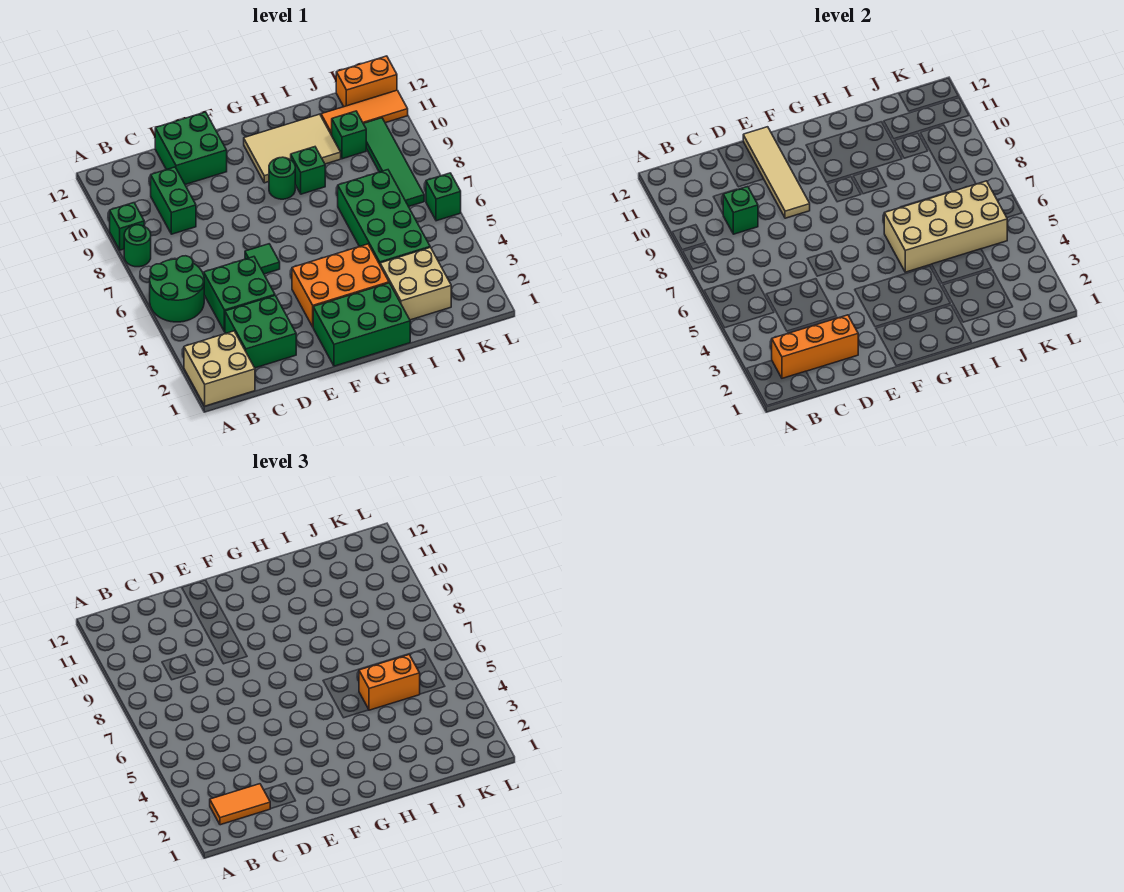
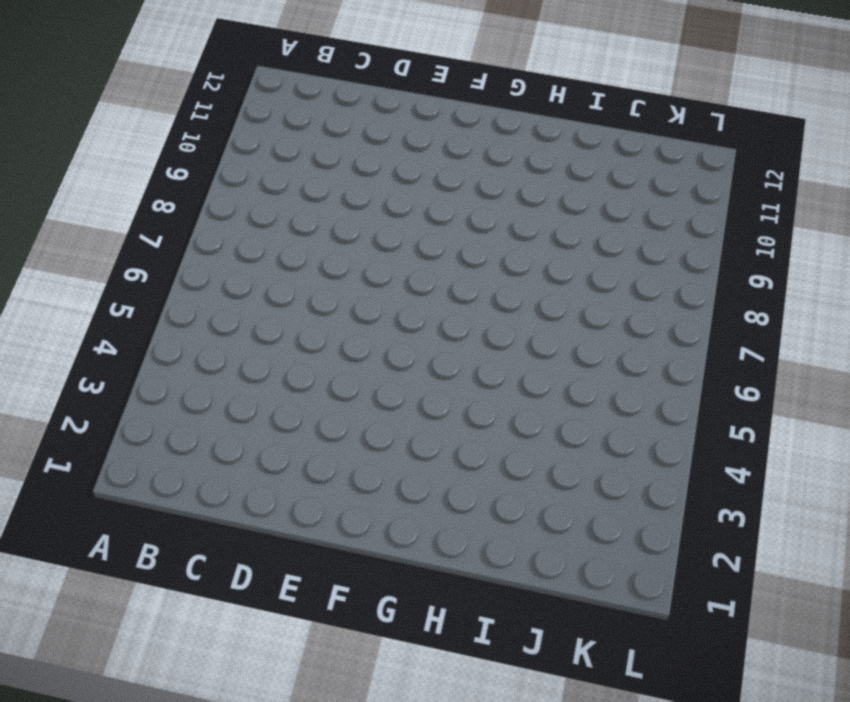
none -> tan brick A1:B2 level 1
none -> green round brick A5:B6 level 1
none -> green round brick A8 level 1

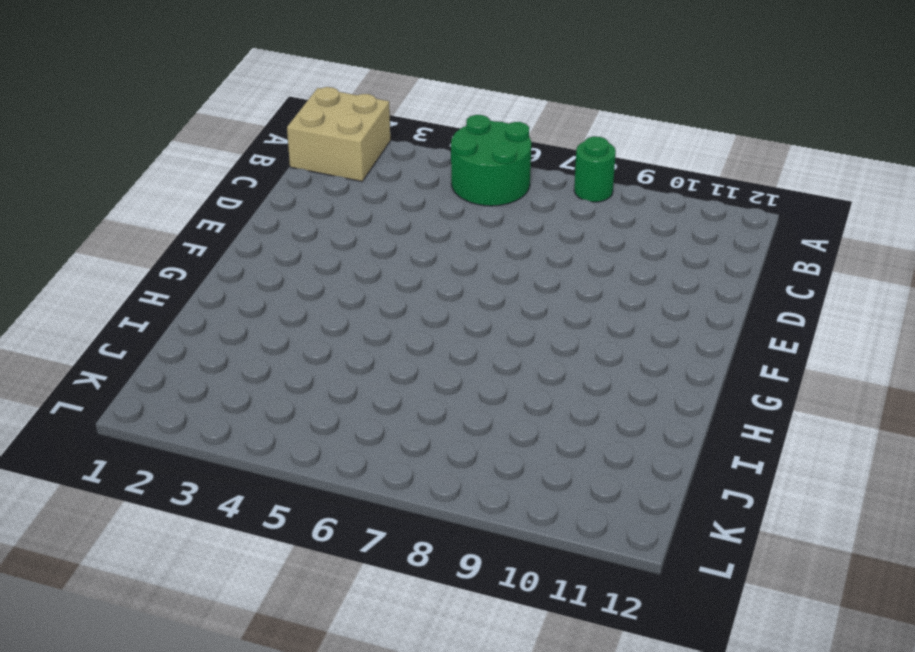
none -> green brick A9 level 1
none -> green brick C2:D3 level 1
none -> green brick C4:D5 level 1

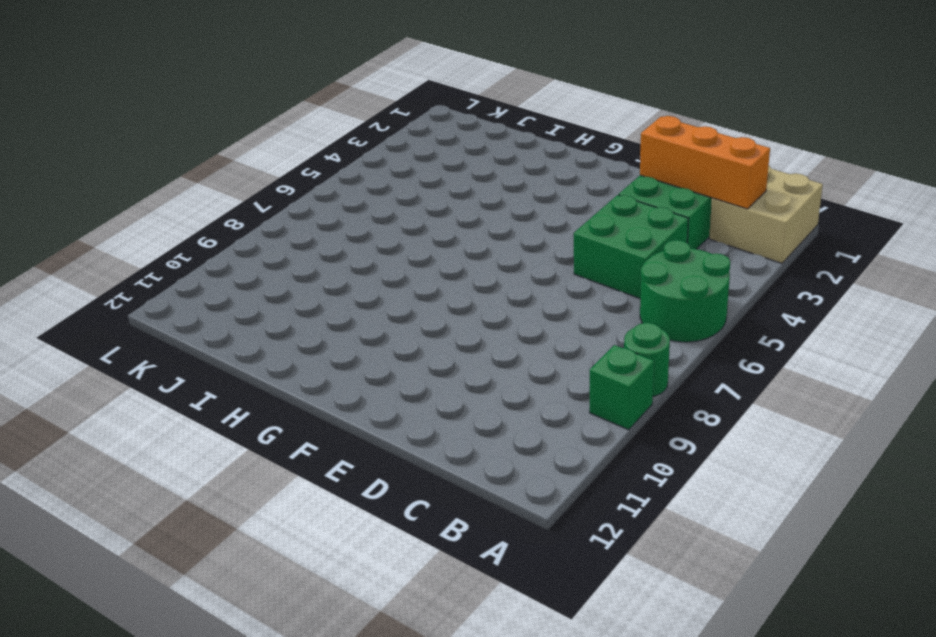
none -> green brick C9:C10 level 1
none -> green brick D11:E12 level 1
none -> green tile E6 level 1

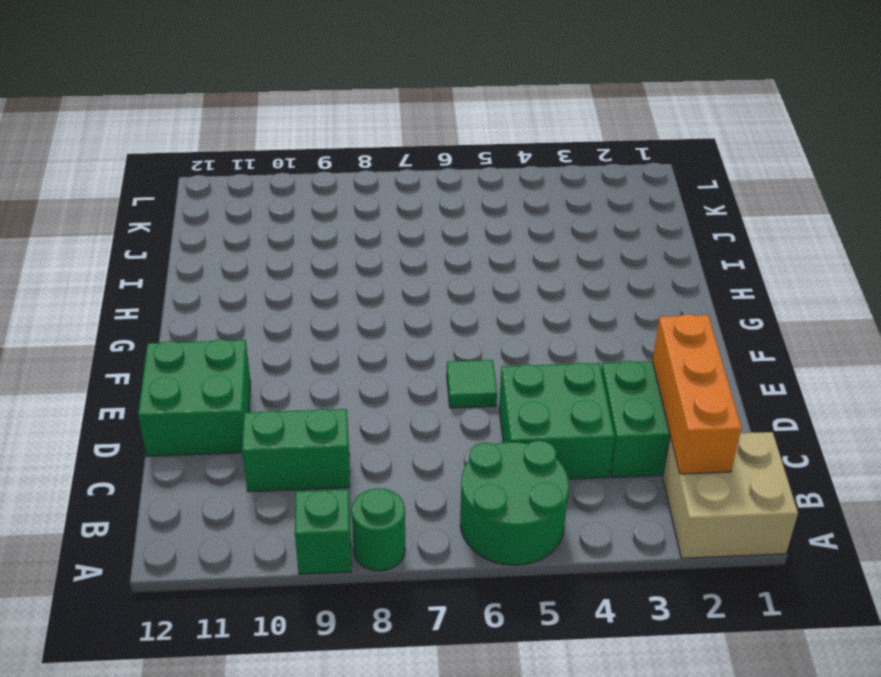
none -> green brick F1:H2 level 1
none -> orange brick F3:H4 level 1
none -> green round brick G9 level 1

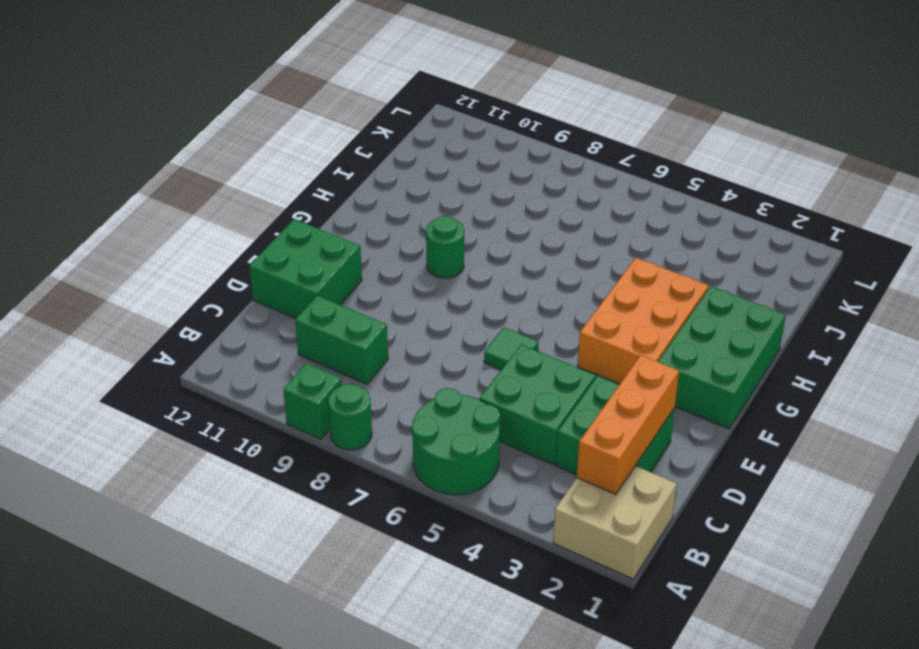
none -> tan tile G10:I11 level 1
none -> green brick H9 level 1
none -> tan brick I2:J3 level 1

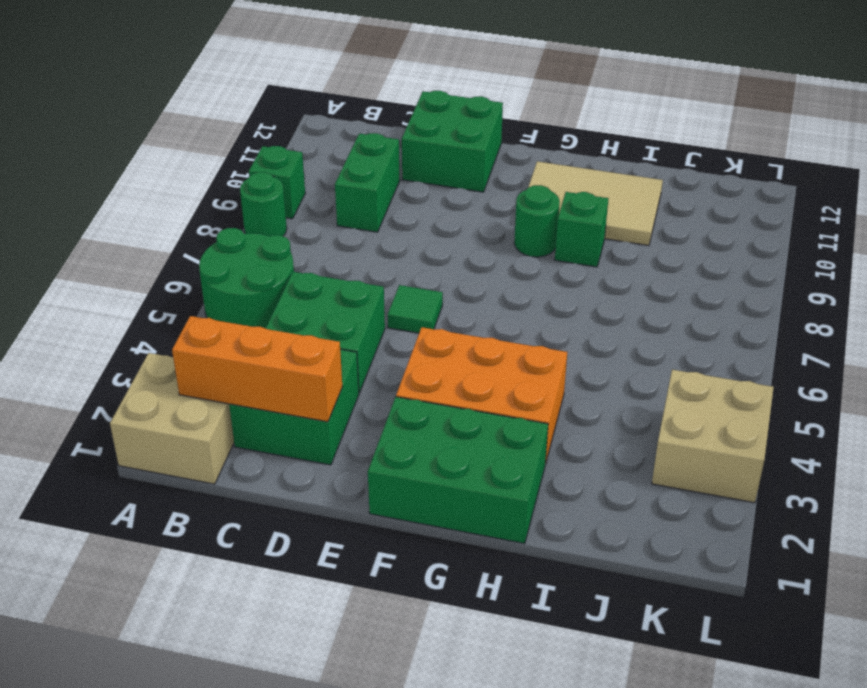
tan brick K3:L4 level 1 -> tan brick I2:J3 level 1
none -> green brick I4:J7 level 1
none -> green brick J10 level 1
none -> orange tile J11:L11 level 1

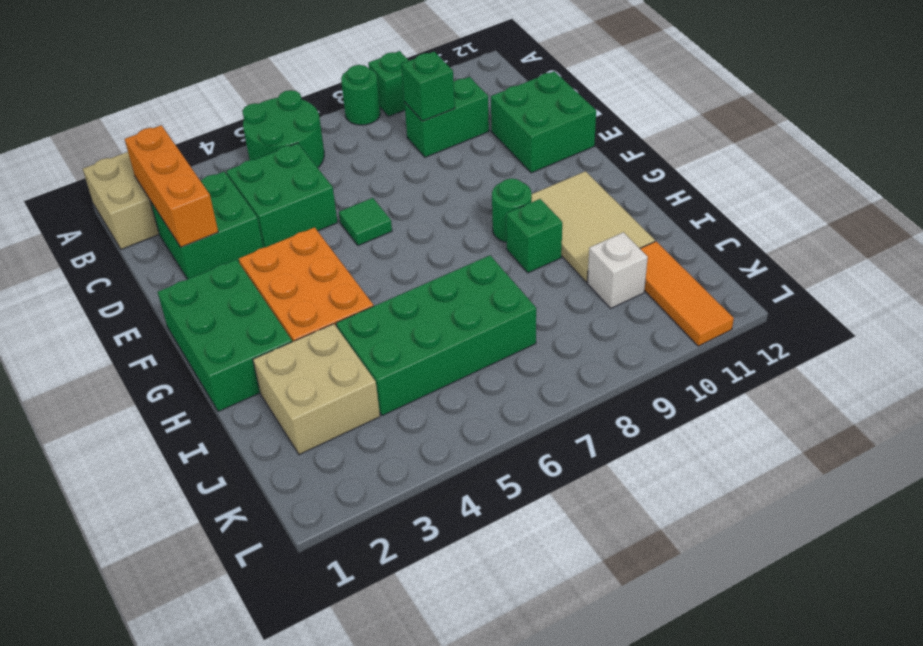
white brick J10 level 1 -> green brick J10 level 1
none -> green tile K7:K10 level 1
none -> orange brick K12:L12 level 1
none -> green brick L6 level 1

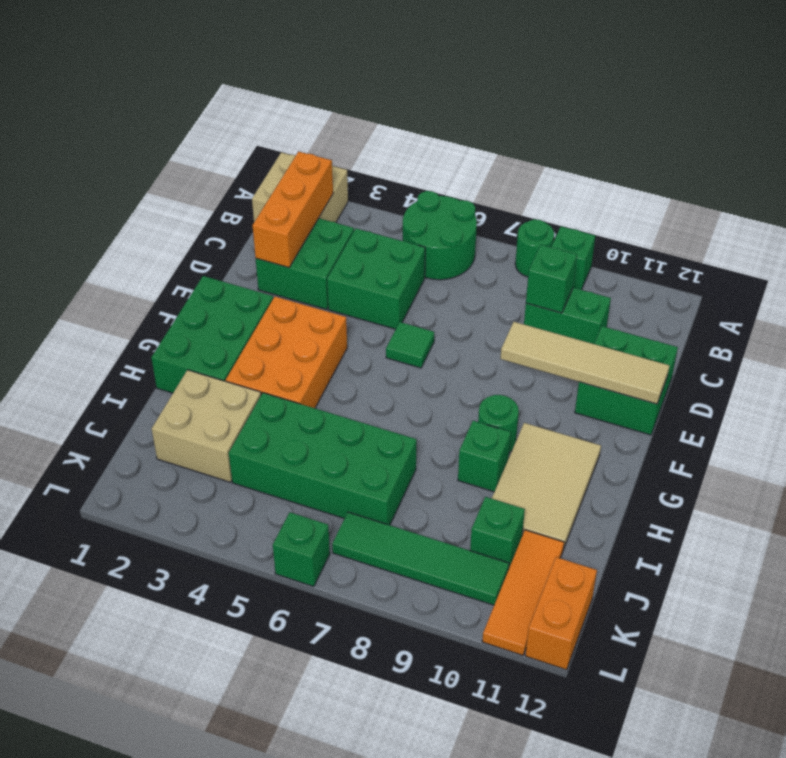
none -> tan brick H5:K6 level 2
none -> orange tile B2:C2 level 3
none -> orange brick I5:J5 level 3

